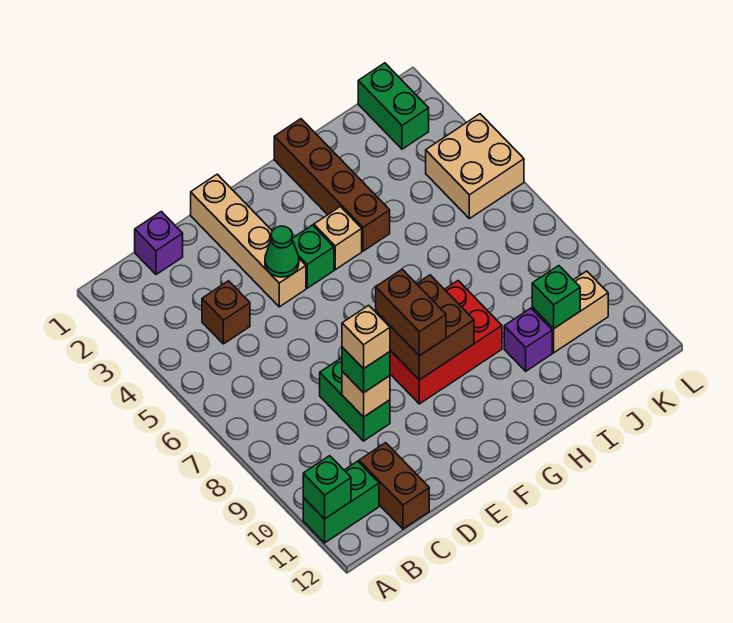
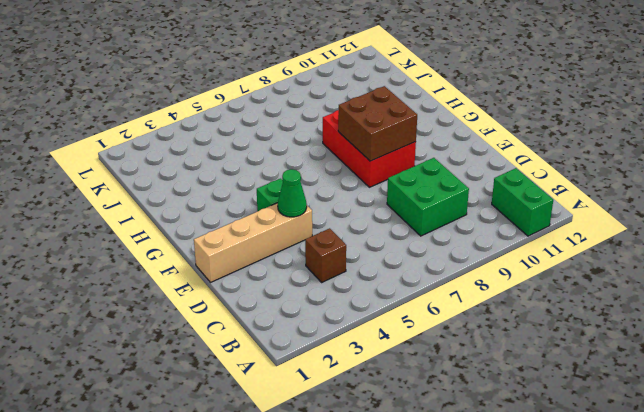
green brick C8:D9 level 1 -> green brick D8:D9 level 1
none -> purple brick C1 level 1
none -> brown brick C11:C12 level 1
none -> tan brick G4 level 1

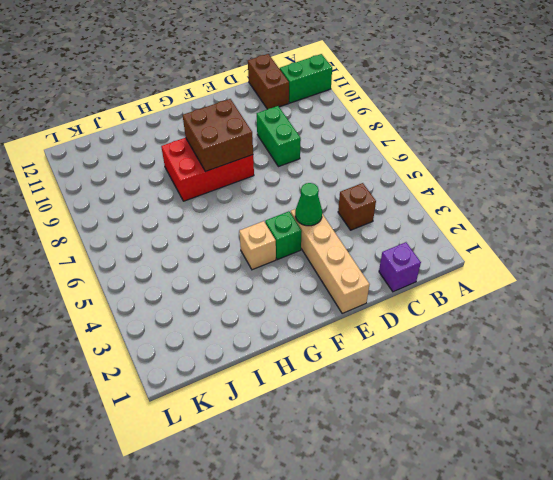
none -> brown brick H1:H4 level 1
none -> purple brick I10 level 1
none -> tan brick J10:K10 level 1

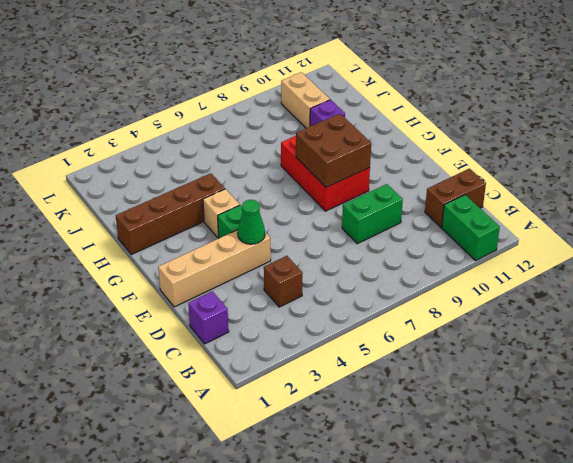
none -> green brick K1:K2 level 1
none -> tan brick K4:L5 level 1
none -> green brick A11 level 2

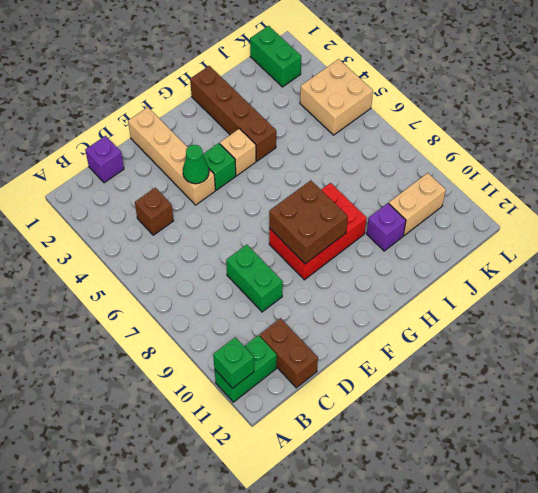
none -> tan brick D9 level 2
none -> green brick J10 level 2
none -> green brick D9 level 3

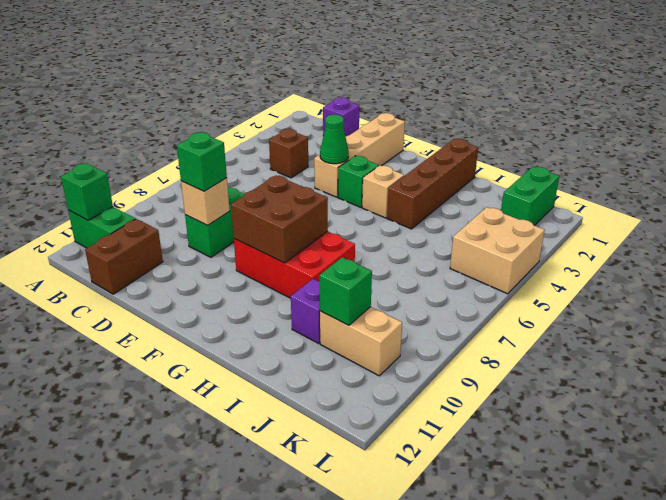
none -> brown brick F8:F9 level 3
none -> tan brick D9 level 4

